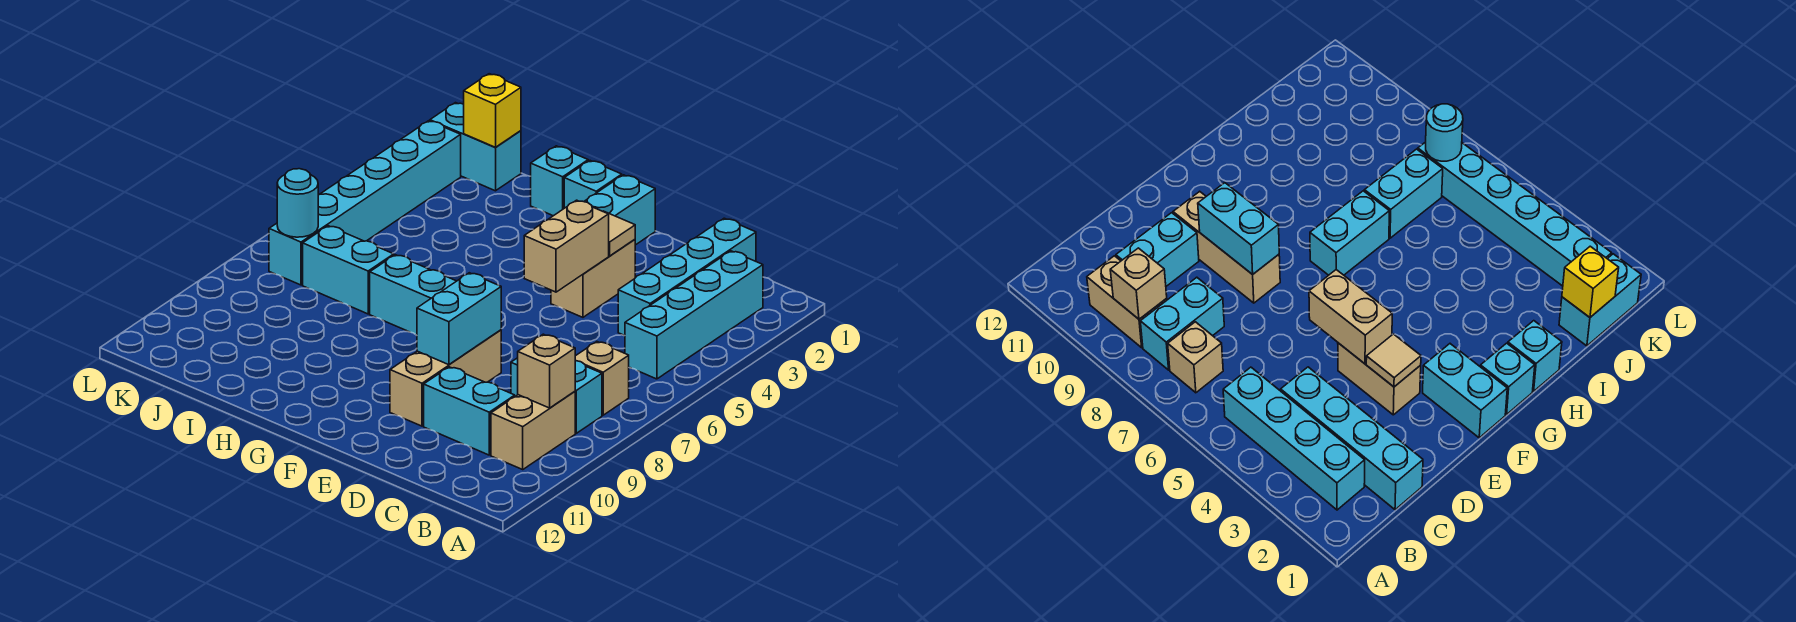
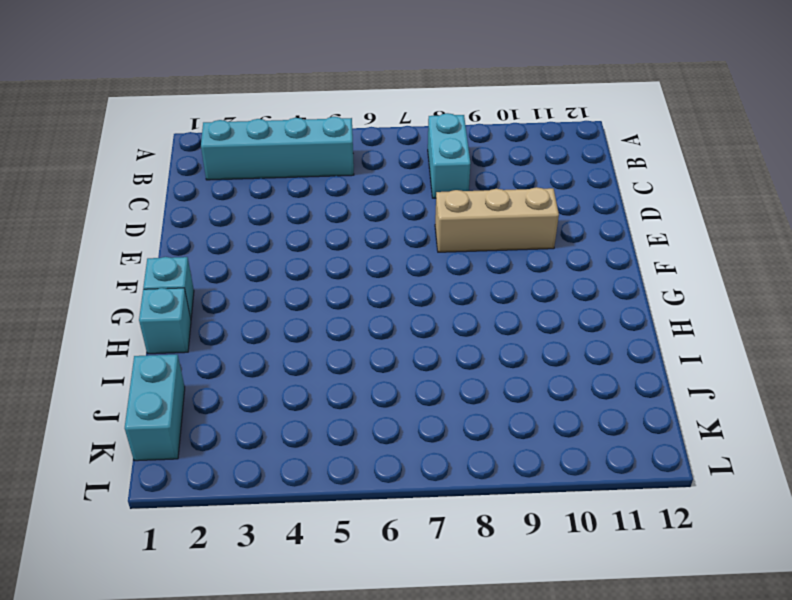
none -> tan brick B7 level 1
none -> tan brick B9:B10 level 1
none -> cyan brick C1:C4 level 1

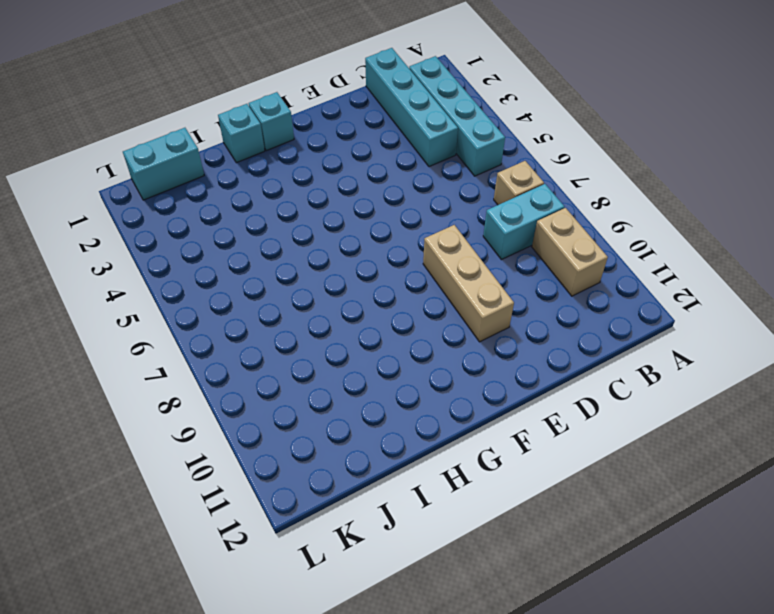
none -> cyan brick C10:D10 level 1
none -> tan brick E3:E4 level 1
none -> cyan brick F1:F2 level 1

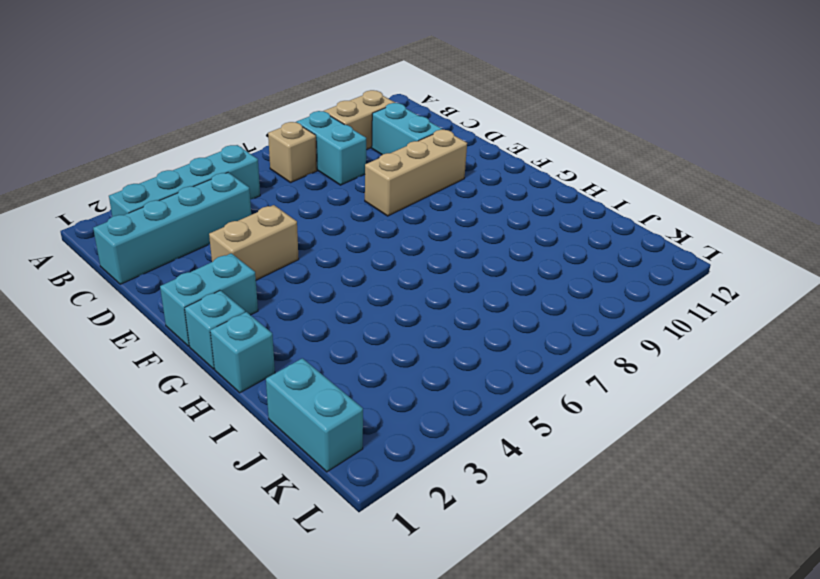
none -> cyan brick G7:H7 level 1
none -> cyan brick I7:J7 level 1
none -> cyan brick K2:K7 level 1

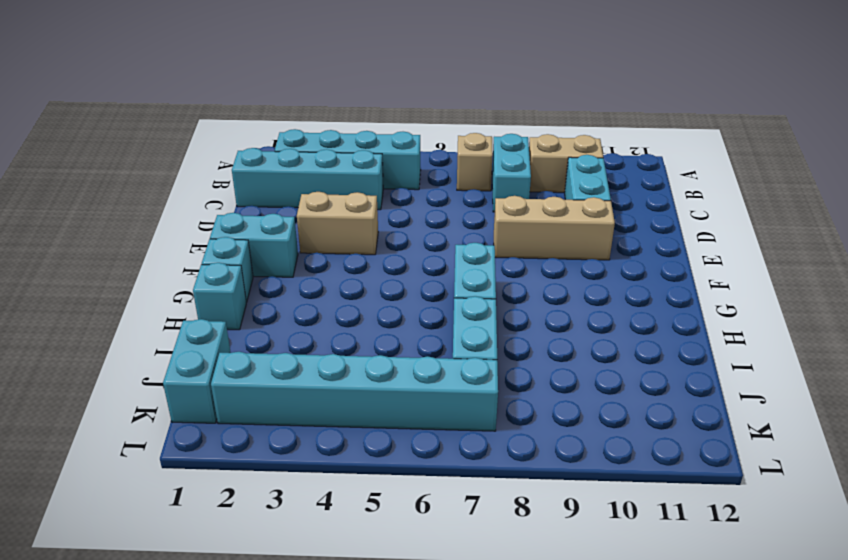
none -> tan brick B9 level 2
none -> tan tile E3 level 2
none -> tan brick E4:E5 level 2

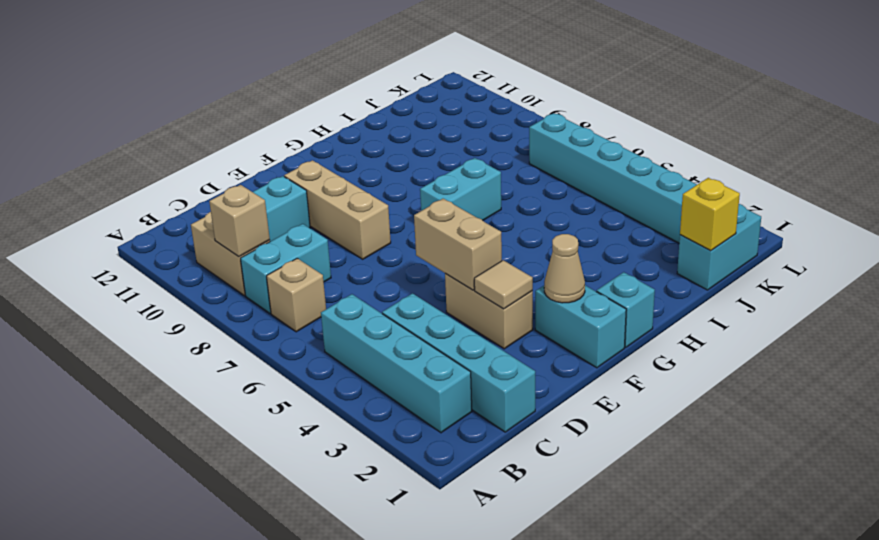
tan cone F2 level 2 -> none
none -> cyan brick H1 level 1
none -> cyan brick I7:J7 level 1
none -> cyan brick E8:E9 level 2

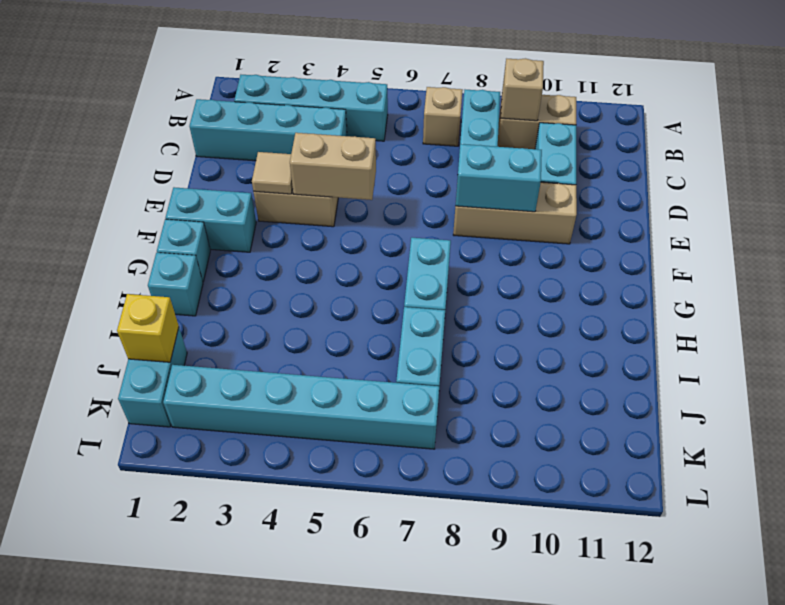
none -> cyan round brick K7 level 2

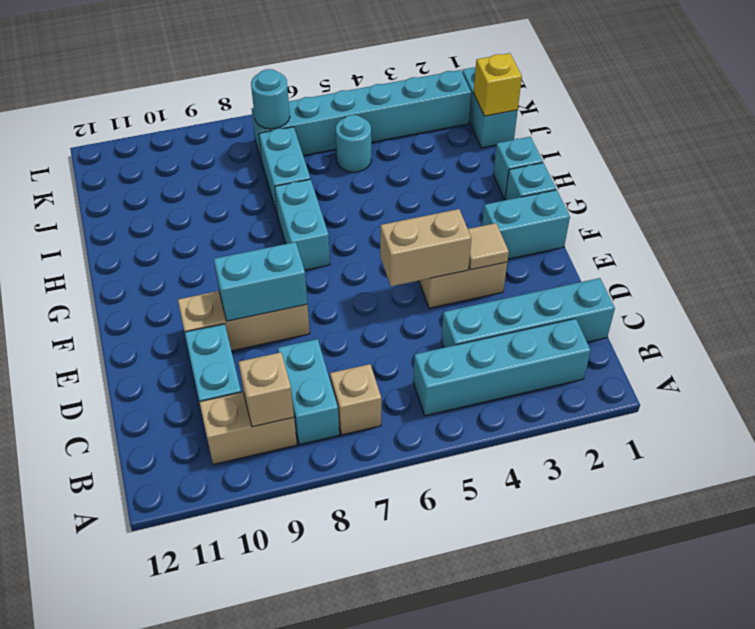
cyan round brick J5 level 1 -> none

